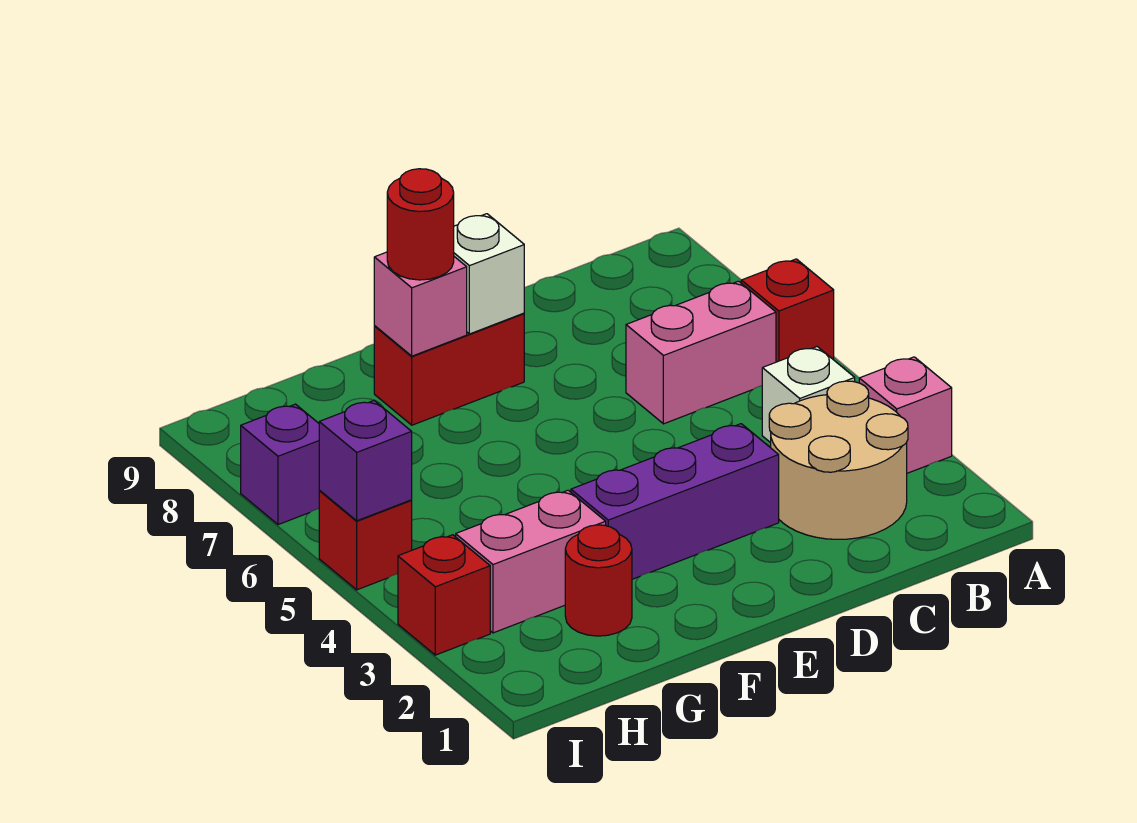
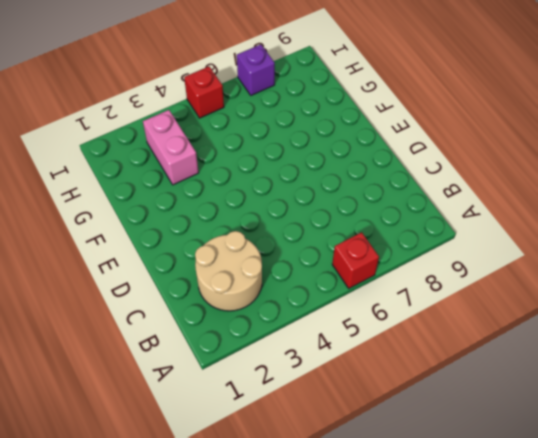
none -> pink brick A3 level 1
none -> white brick B4 level 1
none -> pink brick B6:C6 level 1

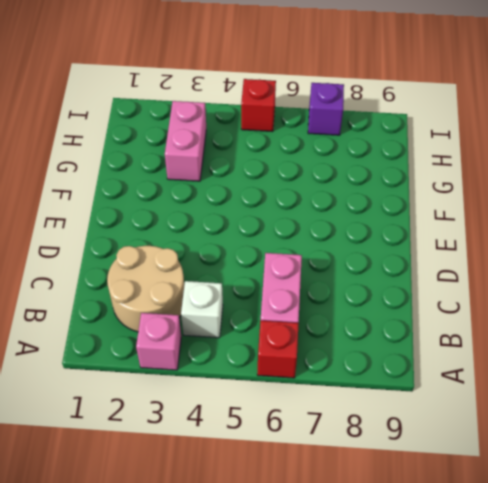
none -> purple brick D3:F3 level 1
none -> red brick E8:F8 level 1
none -> red round brick G2 level 1

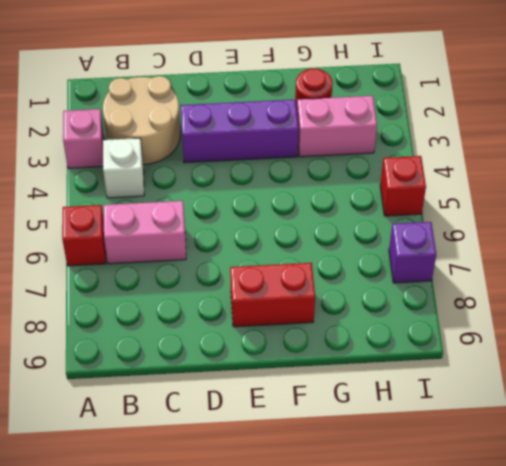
none -> red brick I3 level 1
none -> white brick E8 level 2
none -> pink brick F8 level 2

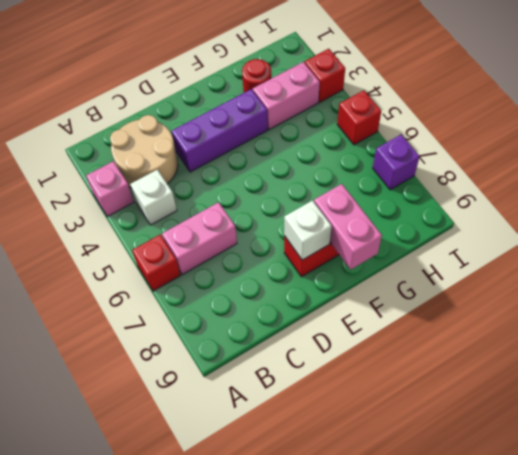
pink brick F8:F9 level 2 -> pink brick F8 level 2
none -> purple brick I5 level 2
none -> red round brick F8 level 3

